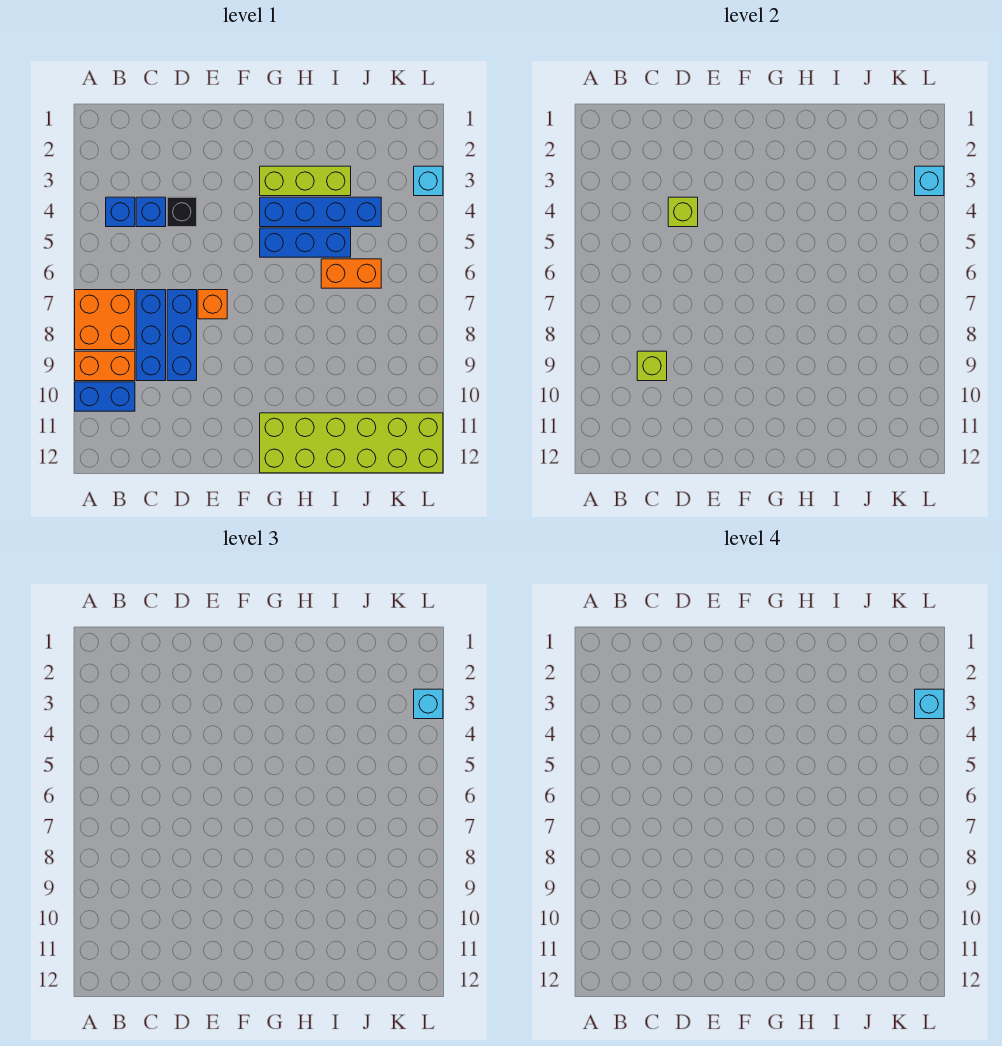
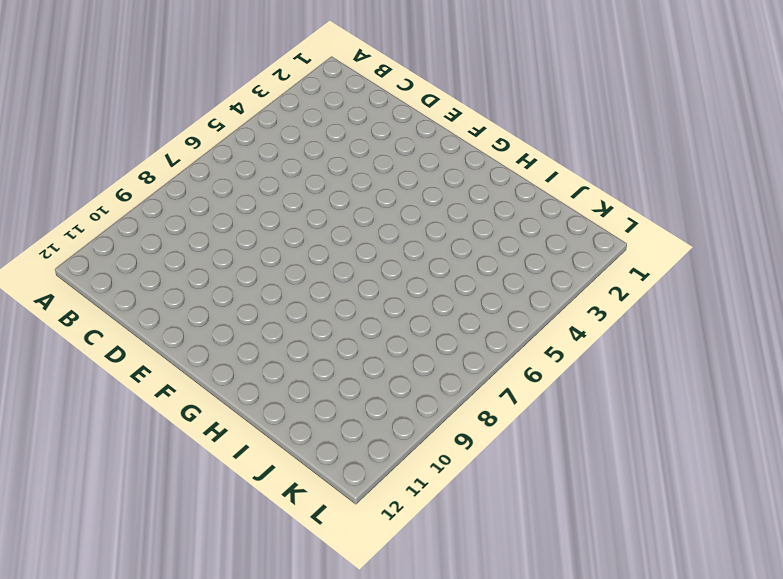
none -> orange brick A7:B8 level 1
none -> orange brick A9:B9 level 1
none -> blue brick A10:B10 level 1

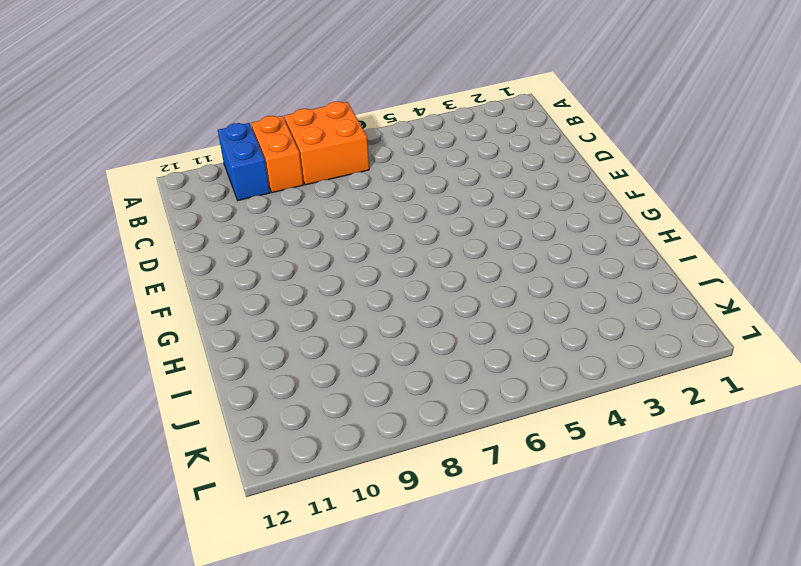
none -> blue brick B4 level 1
none -> blue brick C4 level 1
none -> blue brick C7:C9 level 1

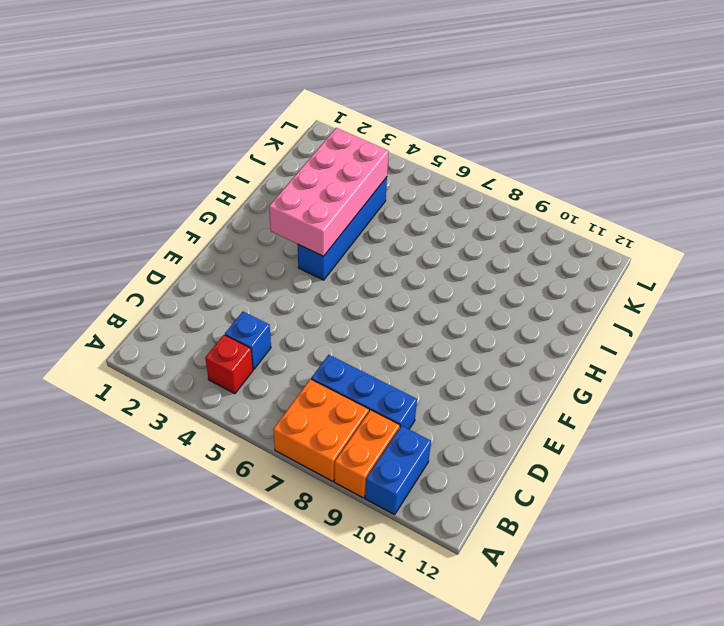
red brick B4 level 1 -> blue brick B4 level 1
pink brick G3:J4 level 2 -> none
none -> black brick D4 level 1
none -> blue brick D7:D9 level 1
none -> orange brick E7 level 1

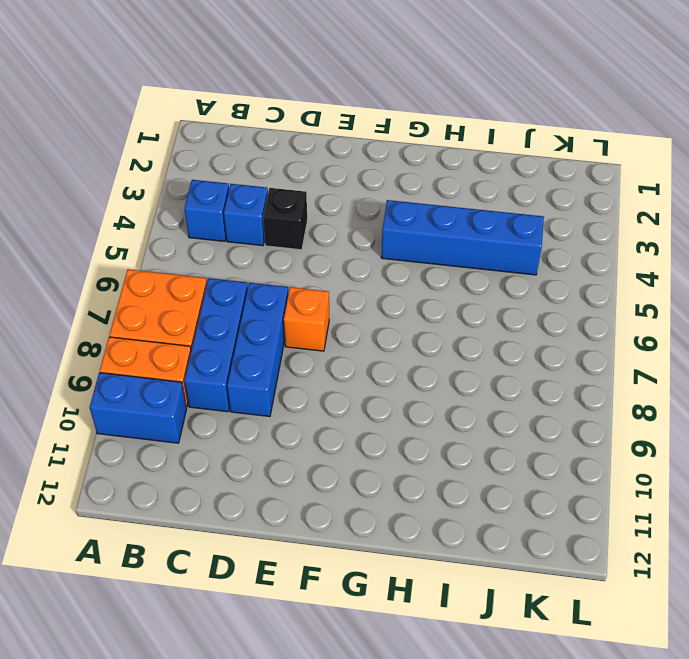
none -> lime brick G3:I3 level 1
none -> blue brick G5:I5 level 1
none -> lime brick G11:L12 level 1

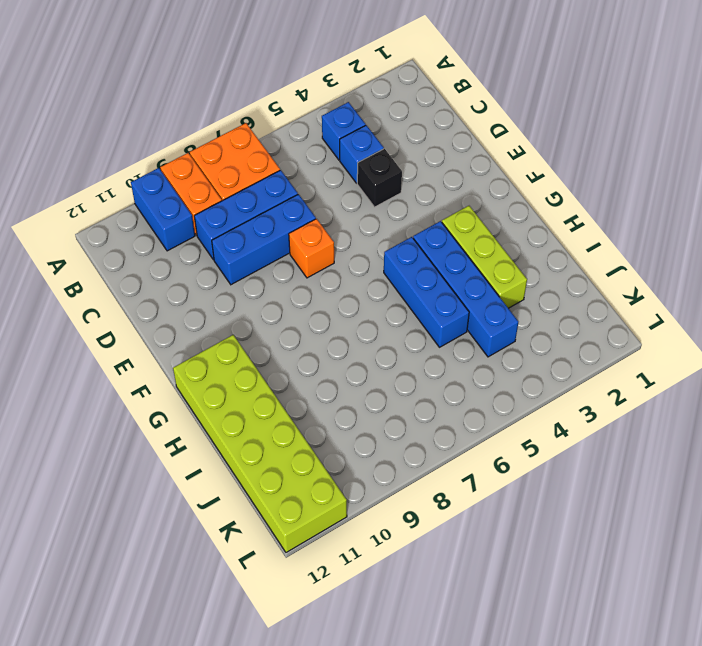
none -> orange brick I6:J6 level 1
none -> cyan brick L3 level 1
none -> lime brick C9 level 2

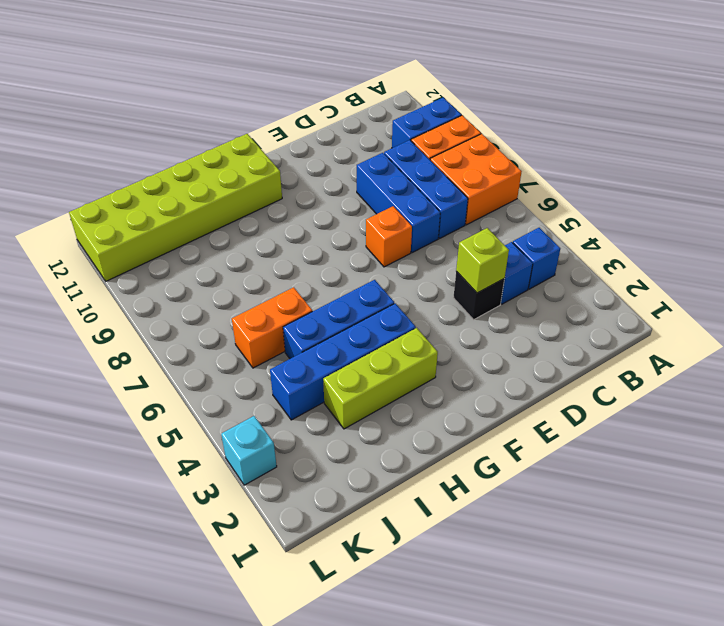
none -> lime brick C9 level 2
none -> cyan brick L3 level 2
none -> cyan brick L3 level 3

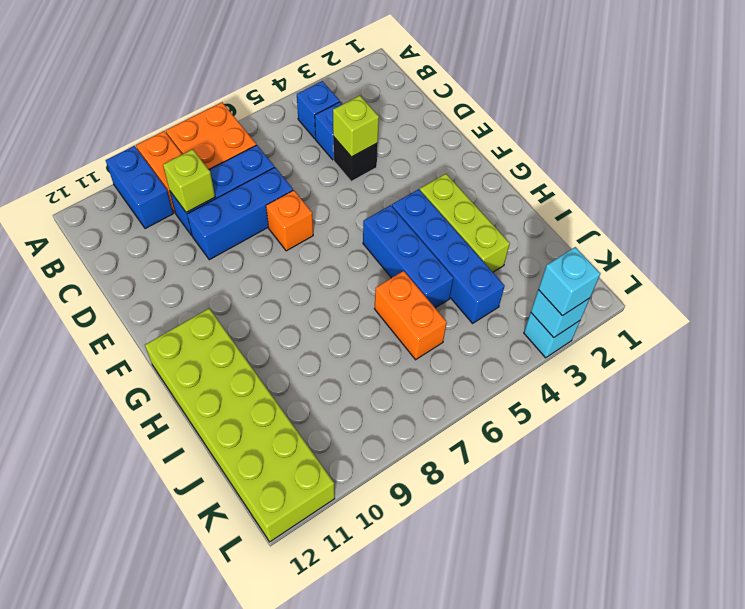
none -> cyan brick L3 level 4

